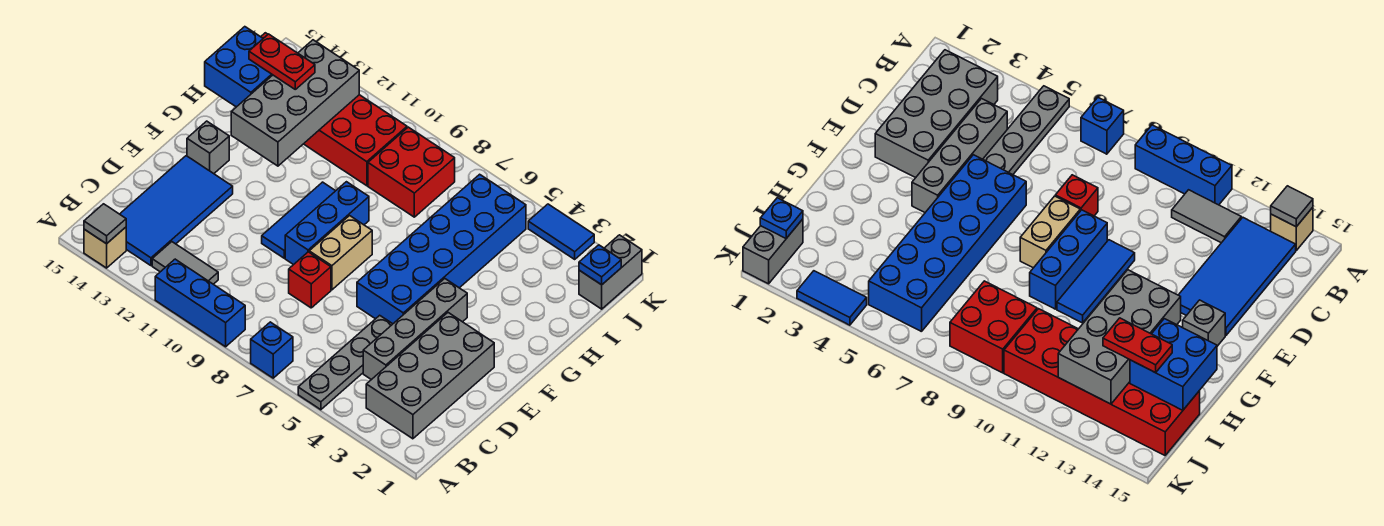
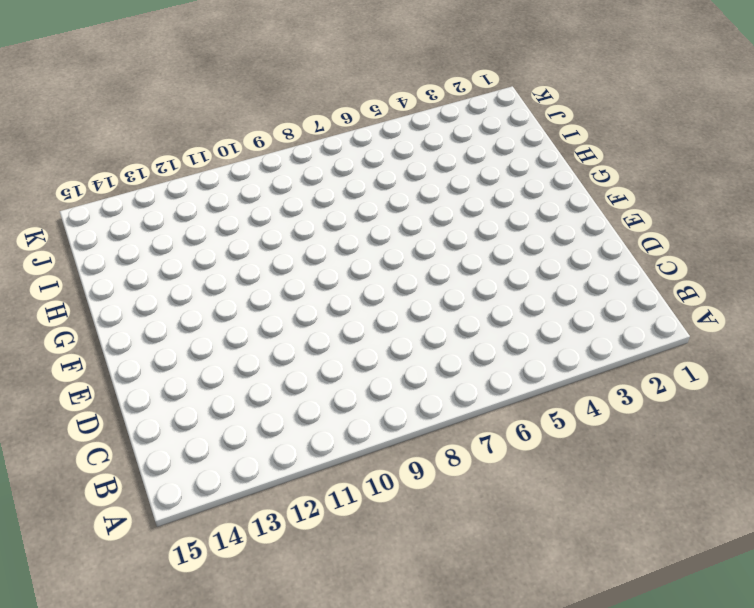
none -> grey plate A5:D5 level 1
none -> blue brick A7 level 1
none -> blue brick A9:A11 level 1

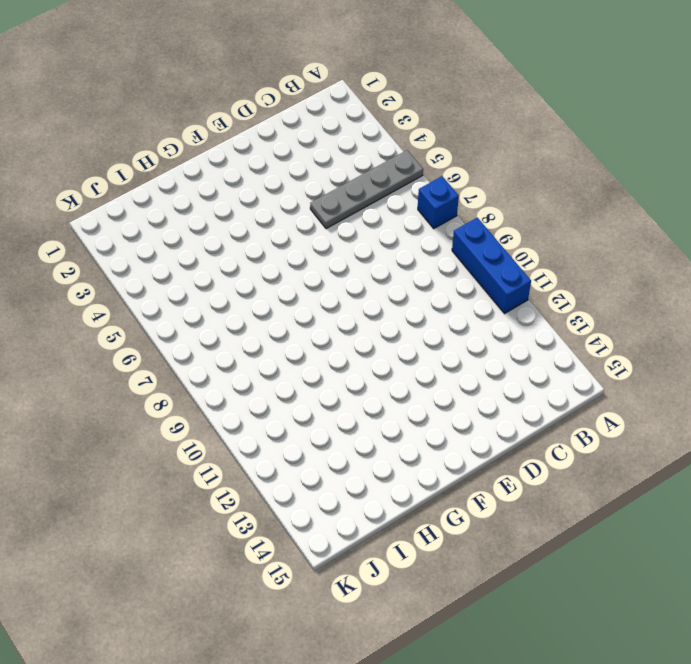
none -> tan brick A14 level 1
none -> grey brick B2:E3 level 1
none -> grey tile B11:B12 level 1

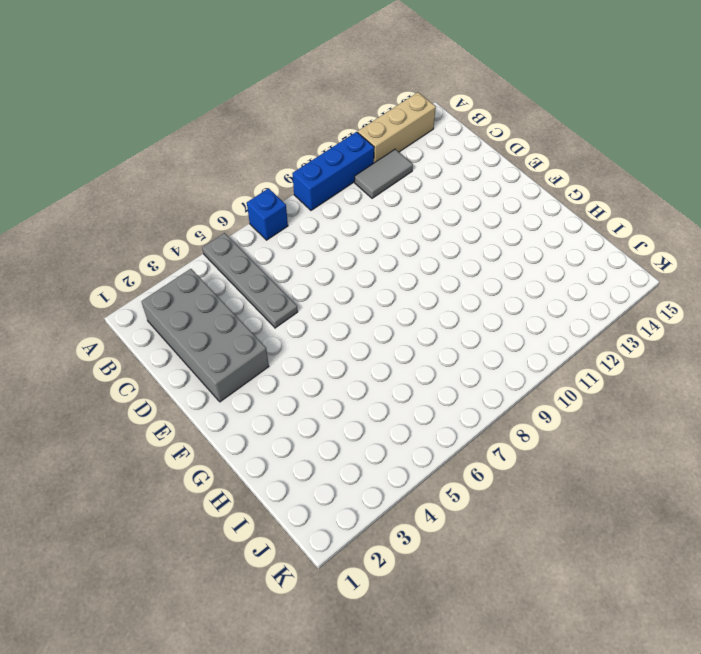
tan brick A12:A14 level 1 -> tan brick A14 level 1
none -> blue tile B13:E14 level 1
none -> grey brick C4:F4 level 1
none -> red brick D8 level 1

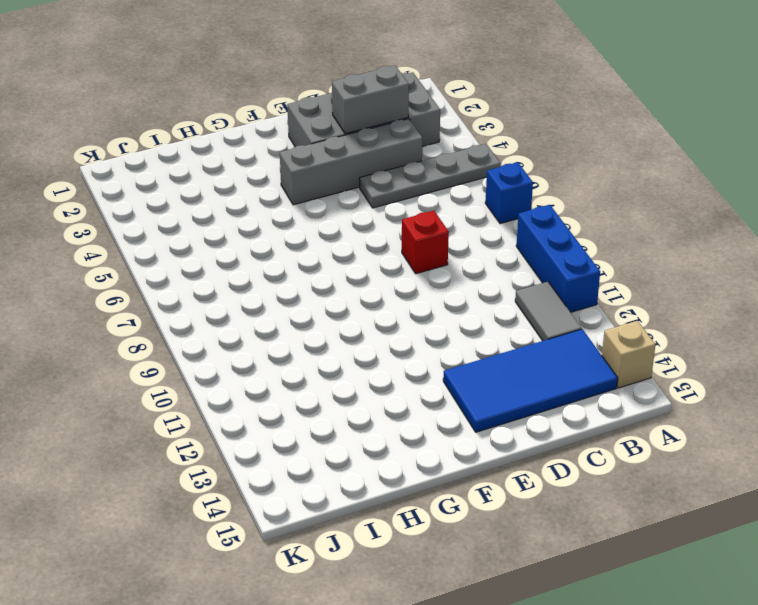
grey brick C3:D3 level 2 -> grey brick J1:K1 level 1
none -> blue brick E5:J6 level 1
none -> tan brick E8:F8 level 1
none -> blue brick E9:G9 level 1

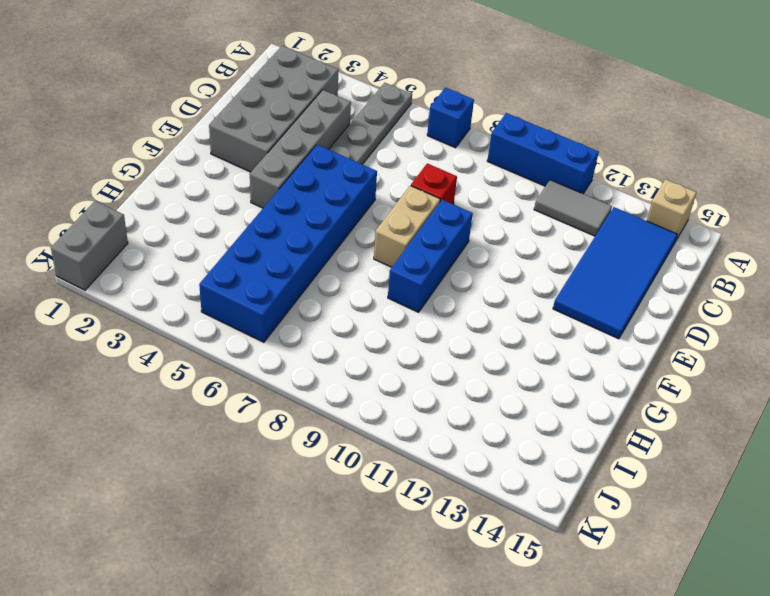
none -> blue tile E10:G10 level 1
none -> grey brick F14 level 1
none -> red brick I8:J9 level 1

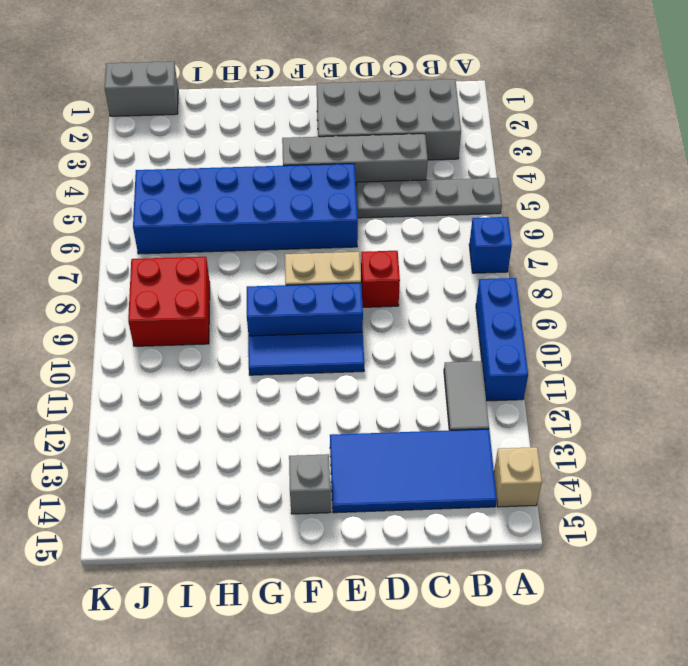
none -> red brick I10:J15 level 1
none -> blue tile K3:K4 level 1
none -> grey tile A14 level 2

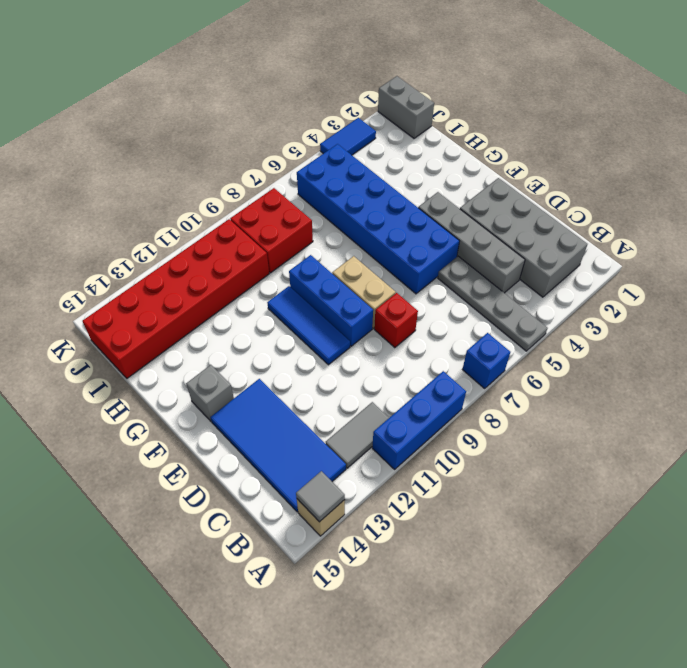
none -> grey brick G12:J13 level 2
none -> blue brick H14:I15 level 2
none -> blue plate J1 level 2

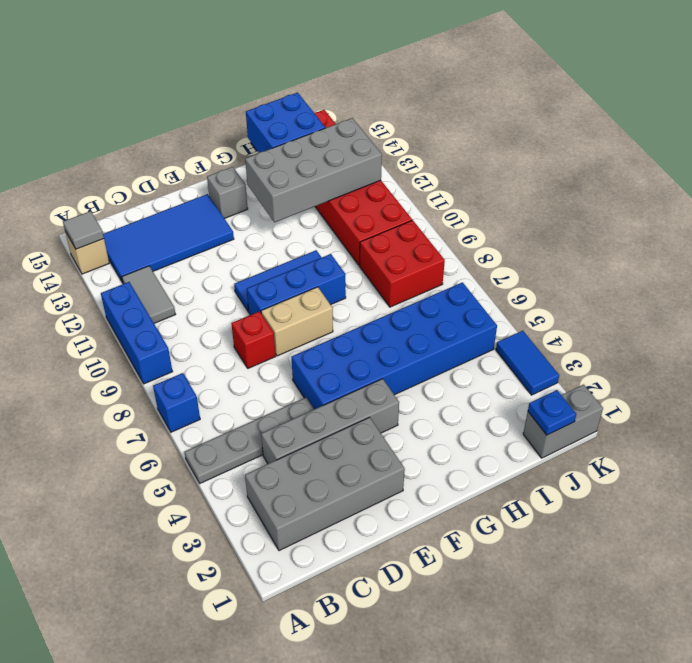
none -> red plate I13:I14 level 3

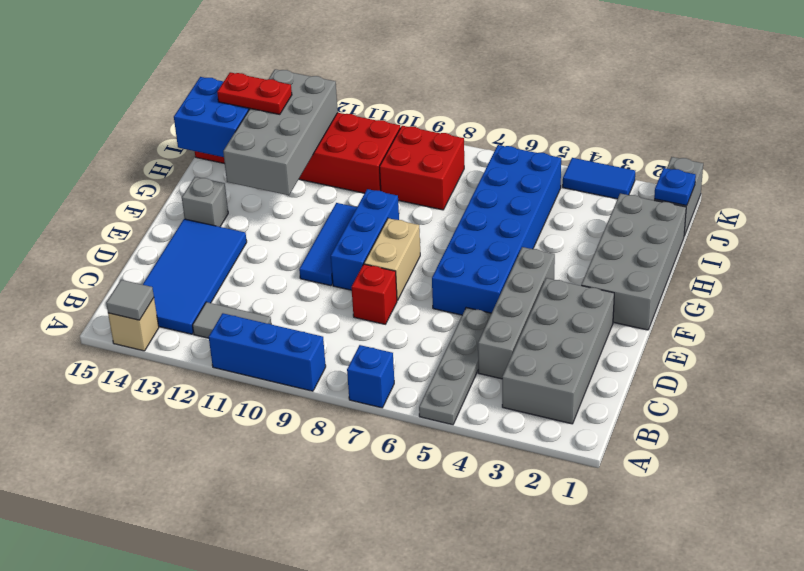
grey brick F1:I2 level 1 -> none

